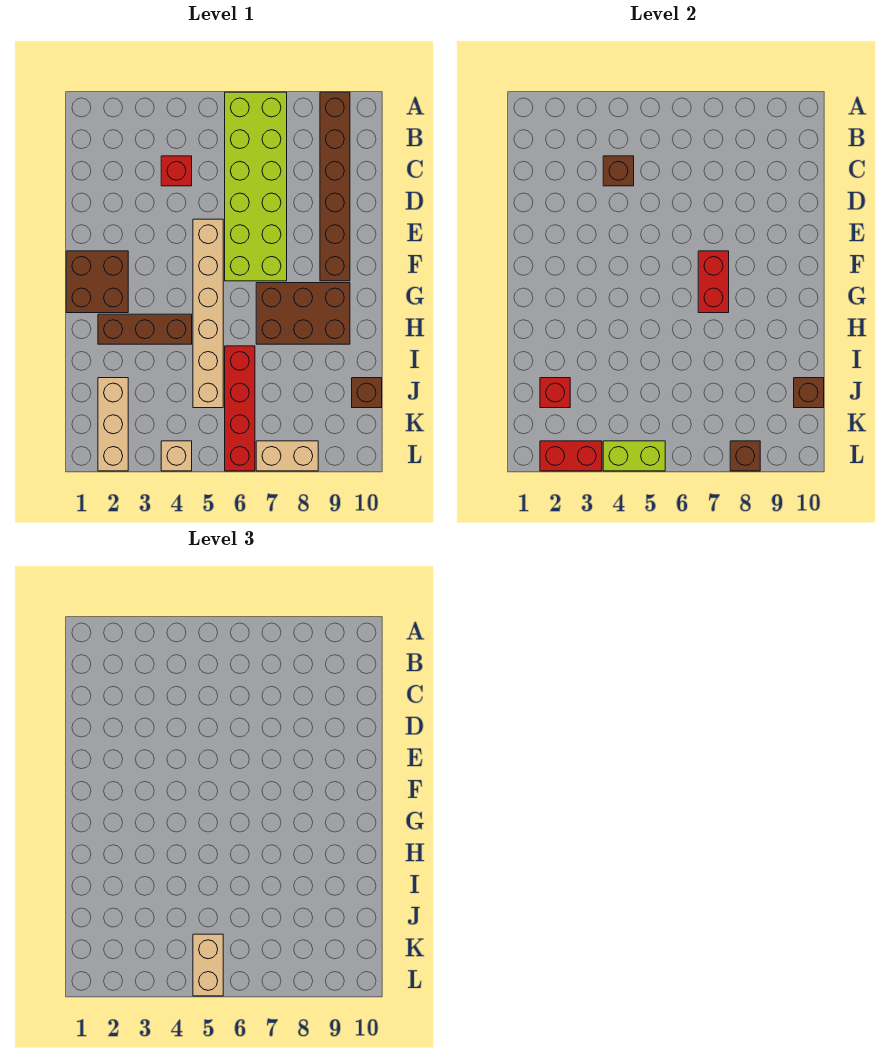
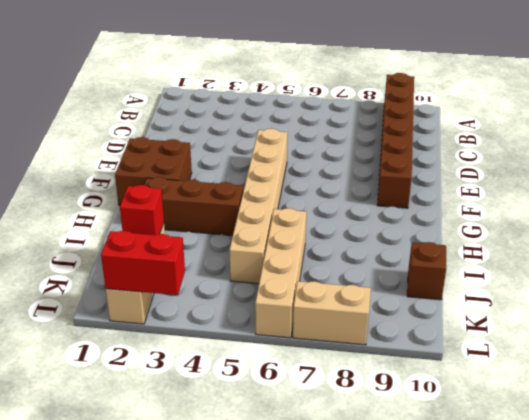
tan brick I6:L6 level 1 -> red brick I6:L6 level 1
none -> lime brick A6:F7 level 1
none -> red brick C4 level 1
none -> brown brick G7:H9 level 1

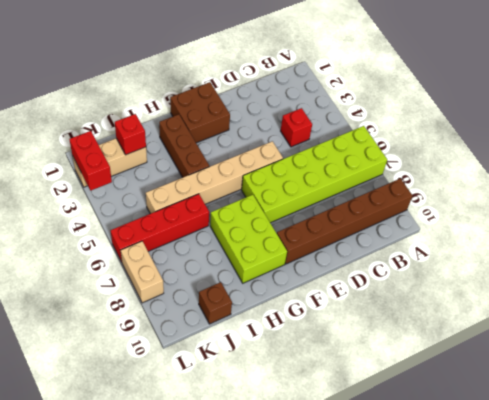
lime brick G7:H9 level 1 -> brown brick G7:H9 level 1
none -> tan brick L4 level 1
none -> brown brick C4 level 2
none -> red brick F7:G7 level 2

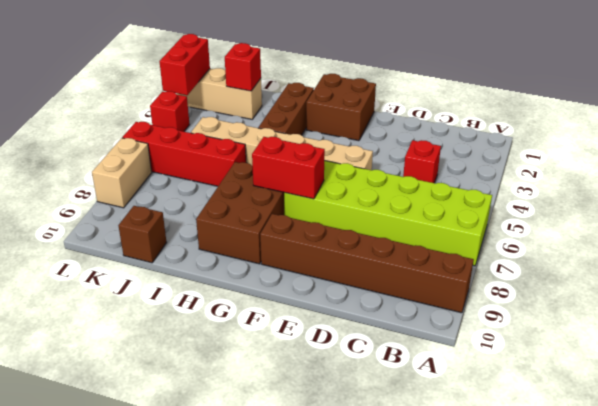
red brick L4 level 1 -> tan brick L4 level 1
none -> brown brick C4 level 2
none -> brown brick J10 level 2
none -> lime brick L4:L5 level 2

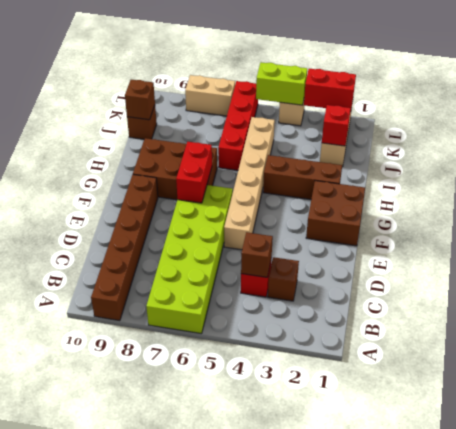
brown brick C3 level 1 -> brown brick L8 level 2
none -> tan brick K5:L5 level 3

